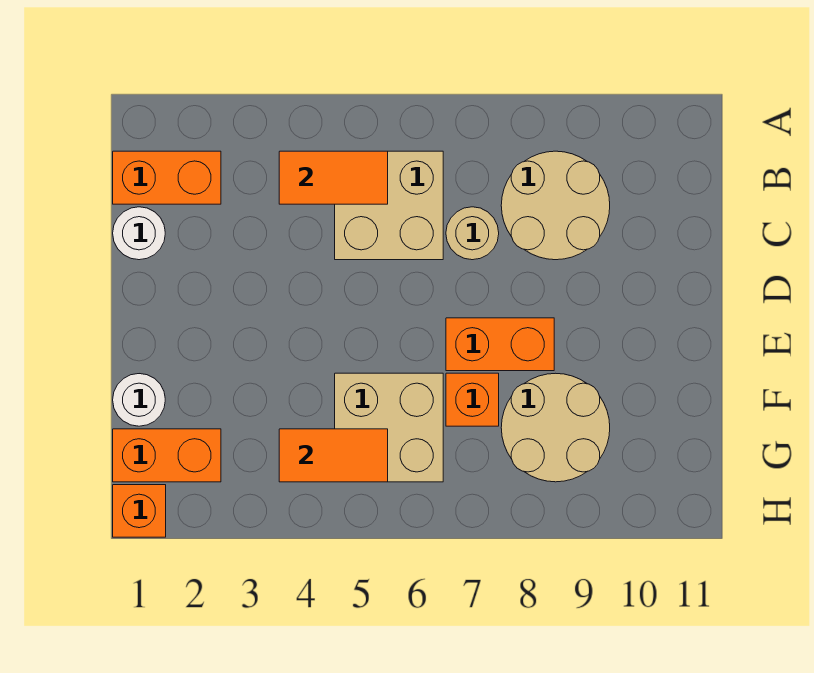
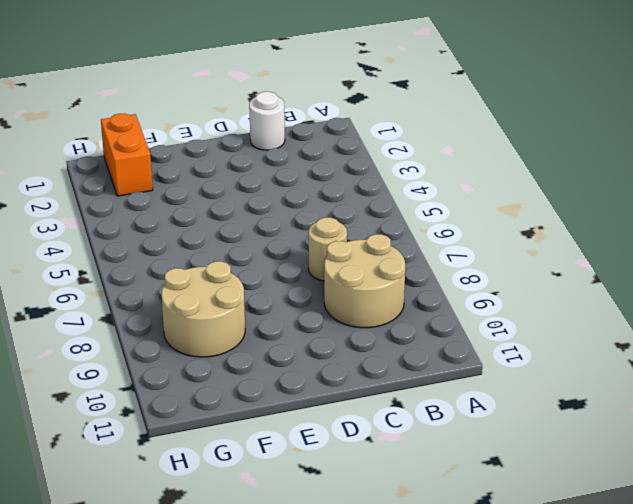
none -> orange brick B1:B2 level 1
none -> tan brick B5:C6 level 1
none -> orange brick E7:E8 level 1

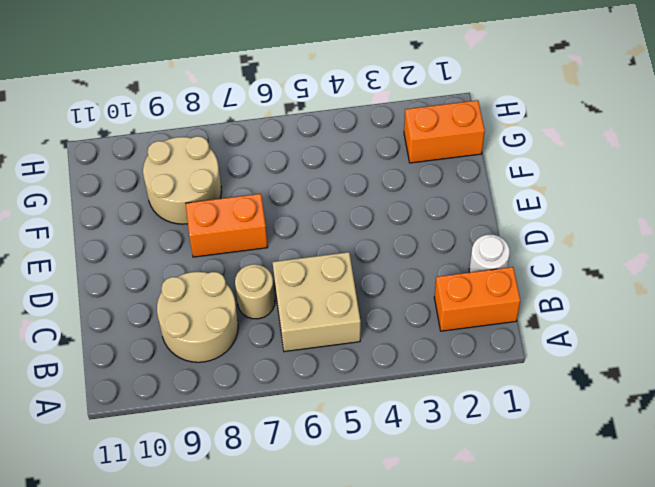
none -> white round brick F1 level 1
none -> tan brick F5:G6 level 1
none -> orange brick F7 level 1

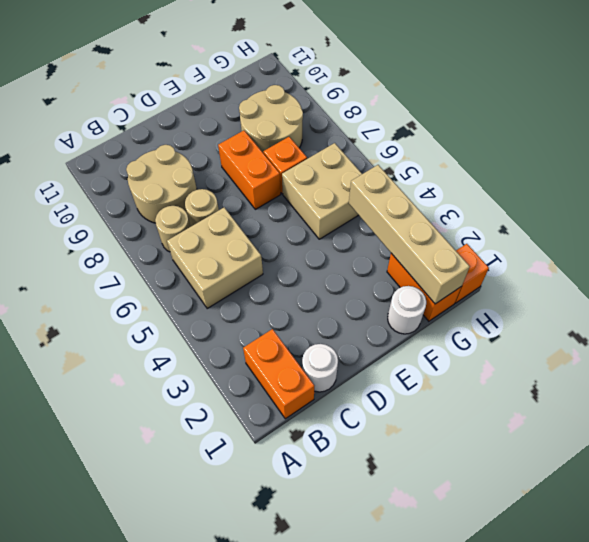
tan round brick B7 level 1 -> none
tan brick G1:G4 level 2 -> orange tile G4:G5 level 2
none -> orange tile B4:B5 level 2

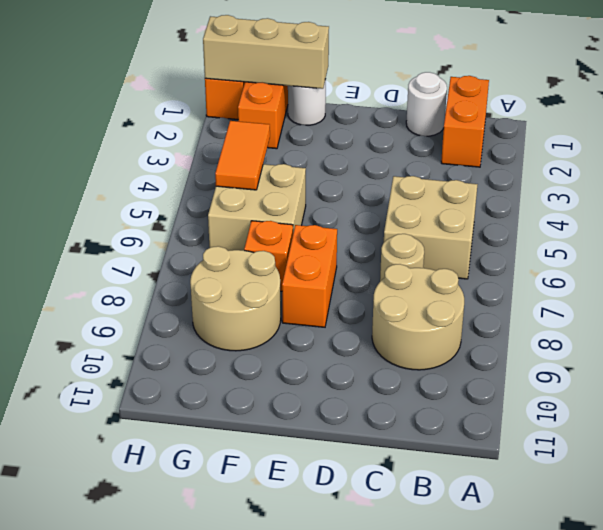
tan brick F1:H1 level 2 -> none
none -> orange tile B4:B5 level 2

